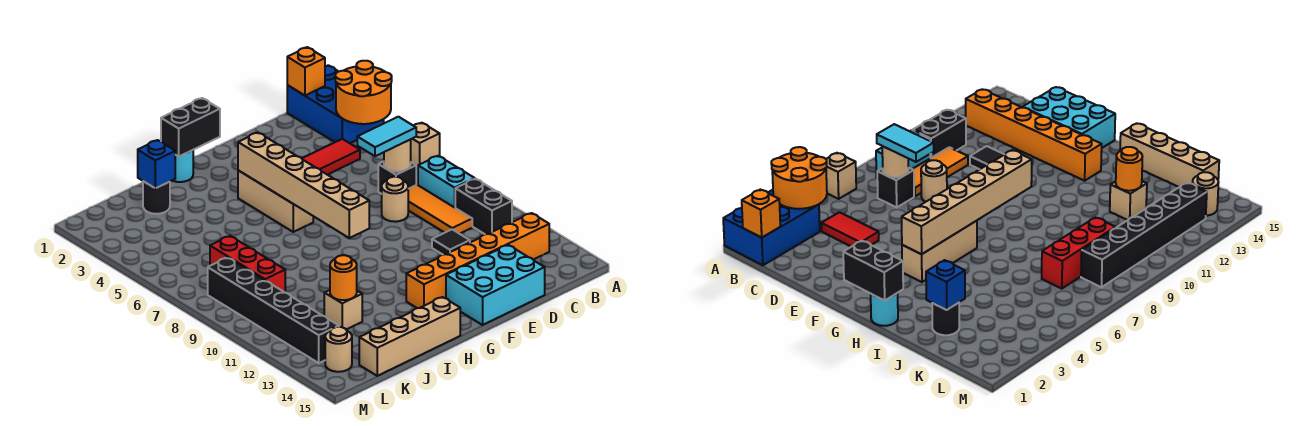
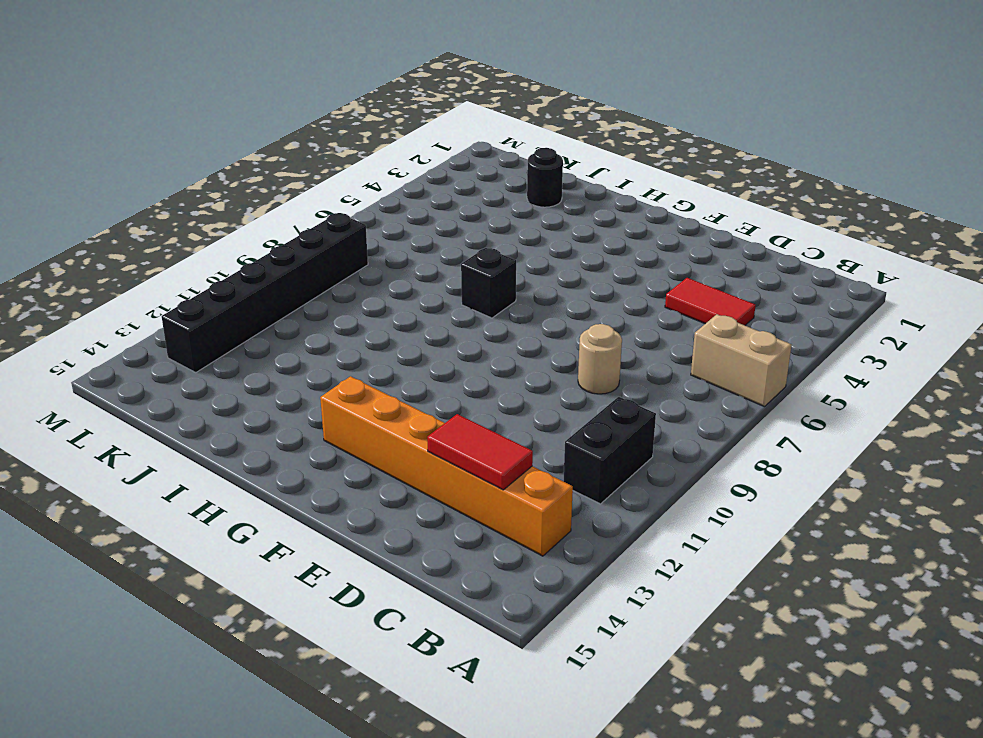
tan brick A6:B6 level 1 -> tan brick A6 level 1
red tile C13:D13 level 2 -> none
black brick H7 level 1 -> black brick C7 level 1
none -> blue brick A1:B3 level 1
none -> cyan brick B8:B9 level 1
none -> orange tile C8:C10 level 1

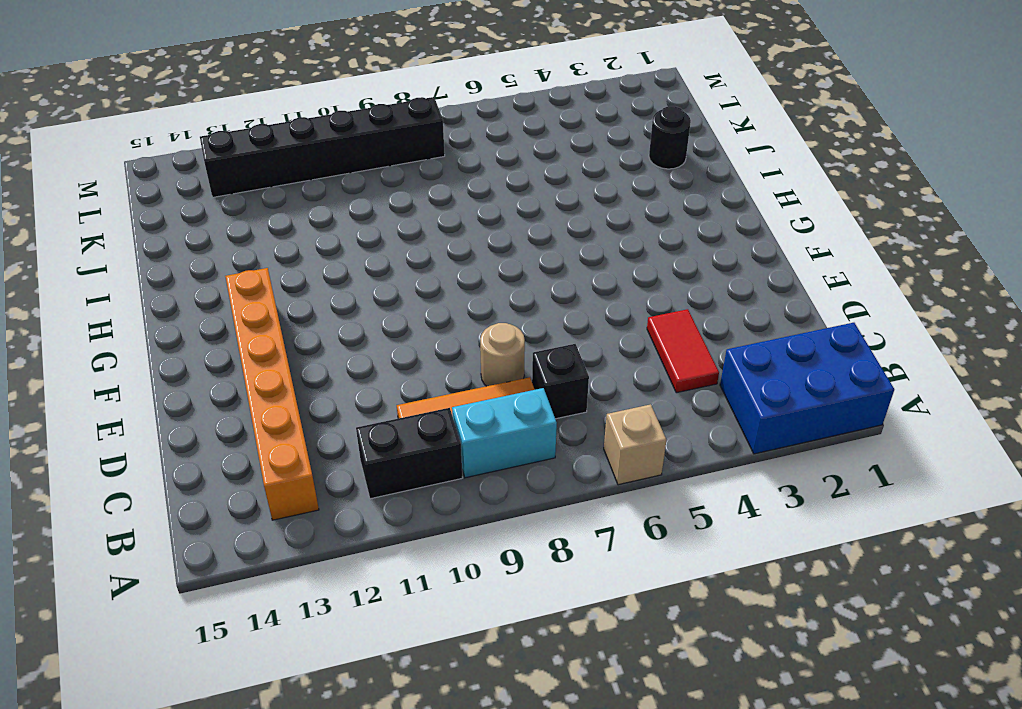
none -> black tile D11 level 1
none -> cyan brick D14:F15 level 1
none -> tan brick G4:G6 level 1

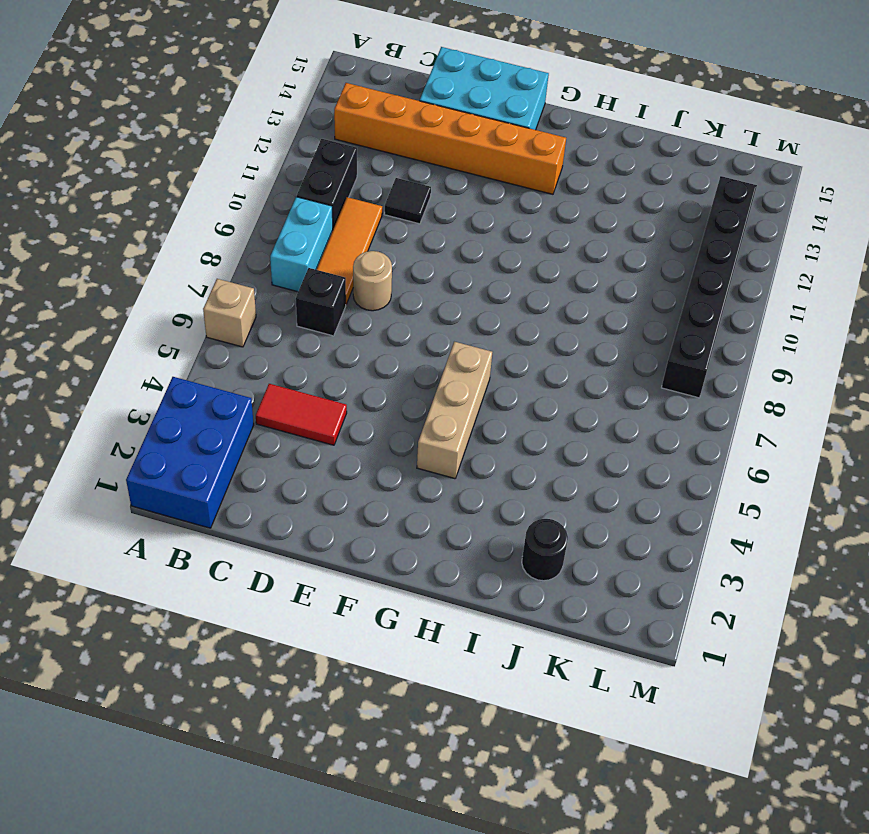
none -> cyan round brick H1 level 1
none -> tan brick H15:K15 level 1
none -> tan brick J12 level 1

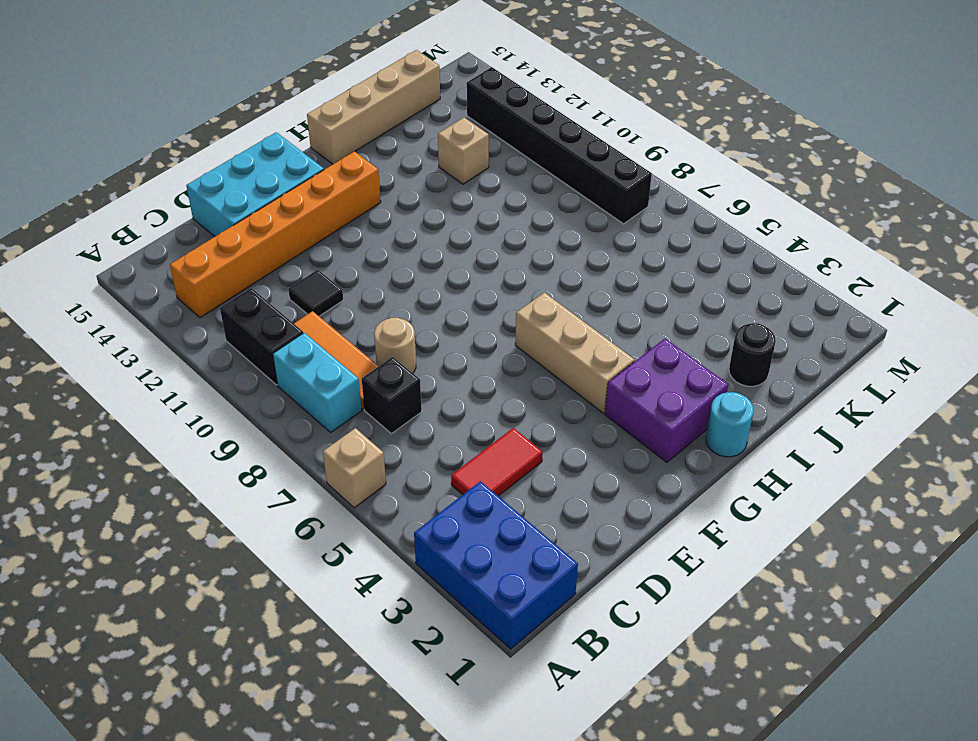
purple brick G2:H3 level 1 -> none
none -> red brick K7:K9 level 1
none -> tan round brick L14 level 1
none -> orange round brick A3:B4 level 2

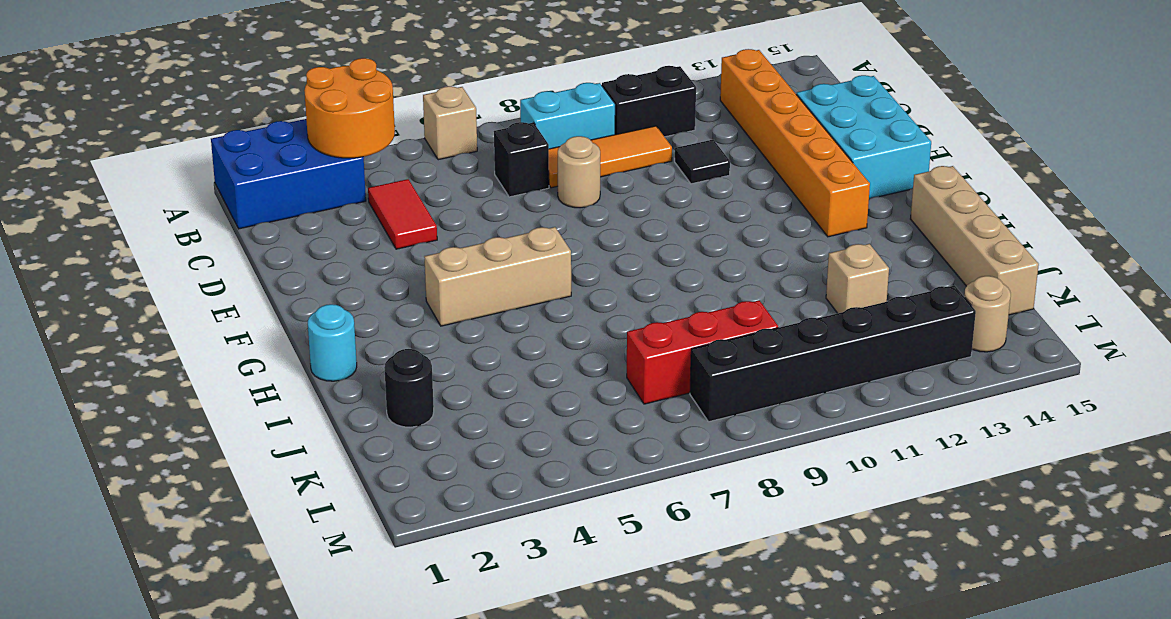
none -> orange brick B1 level 2
none -> tan round brick C7 level 2
none -> black brick G1:H1 level 2

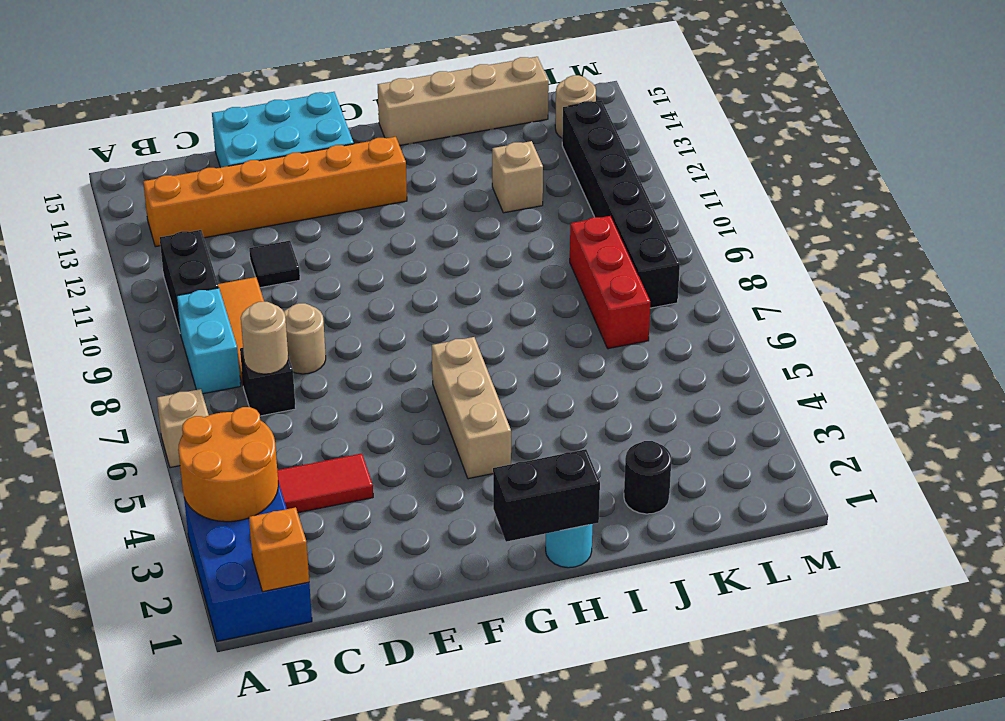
none -> tan brick G4:G9 level 2
none -> blue brick J2 level 2
none -> orange round brick J12 level 2

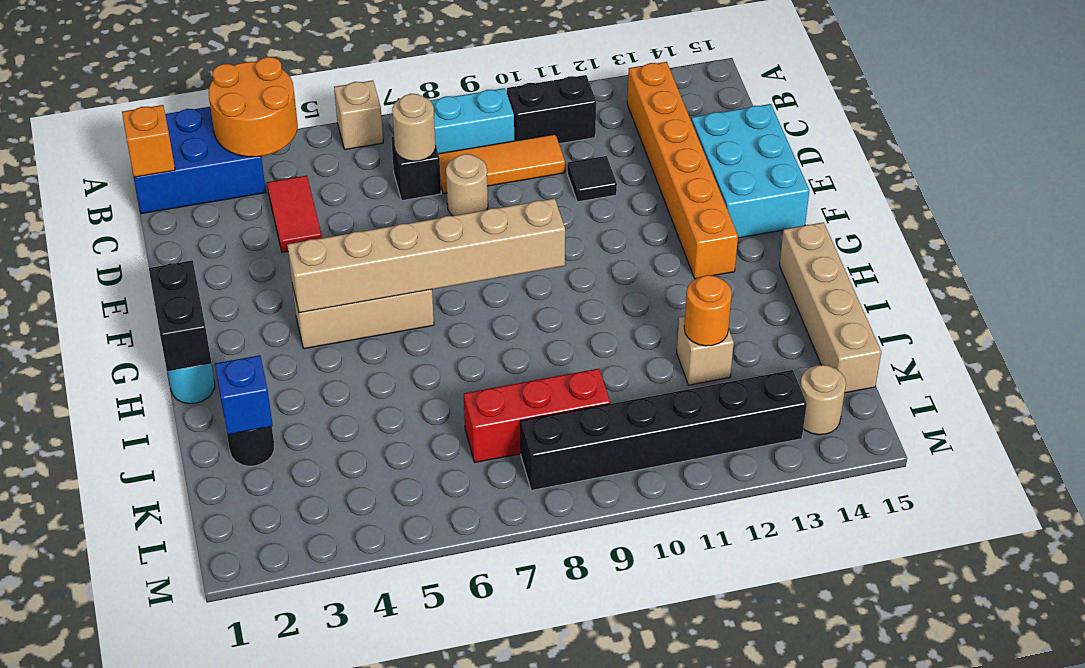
none -> cyan tile C7:D7 level 3

